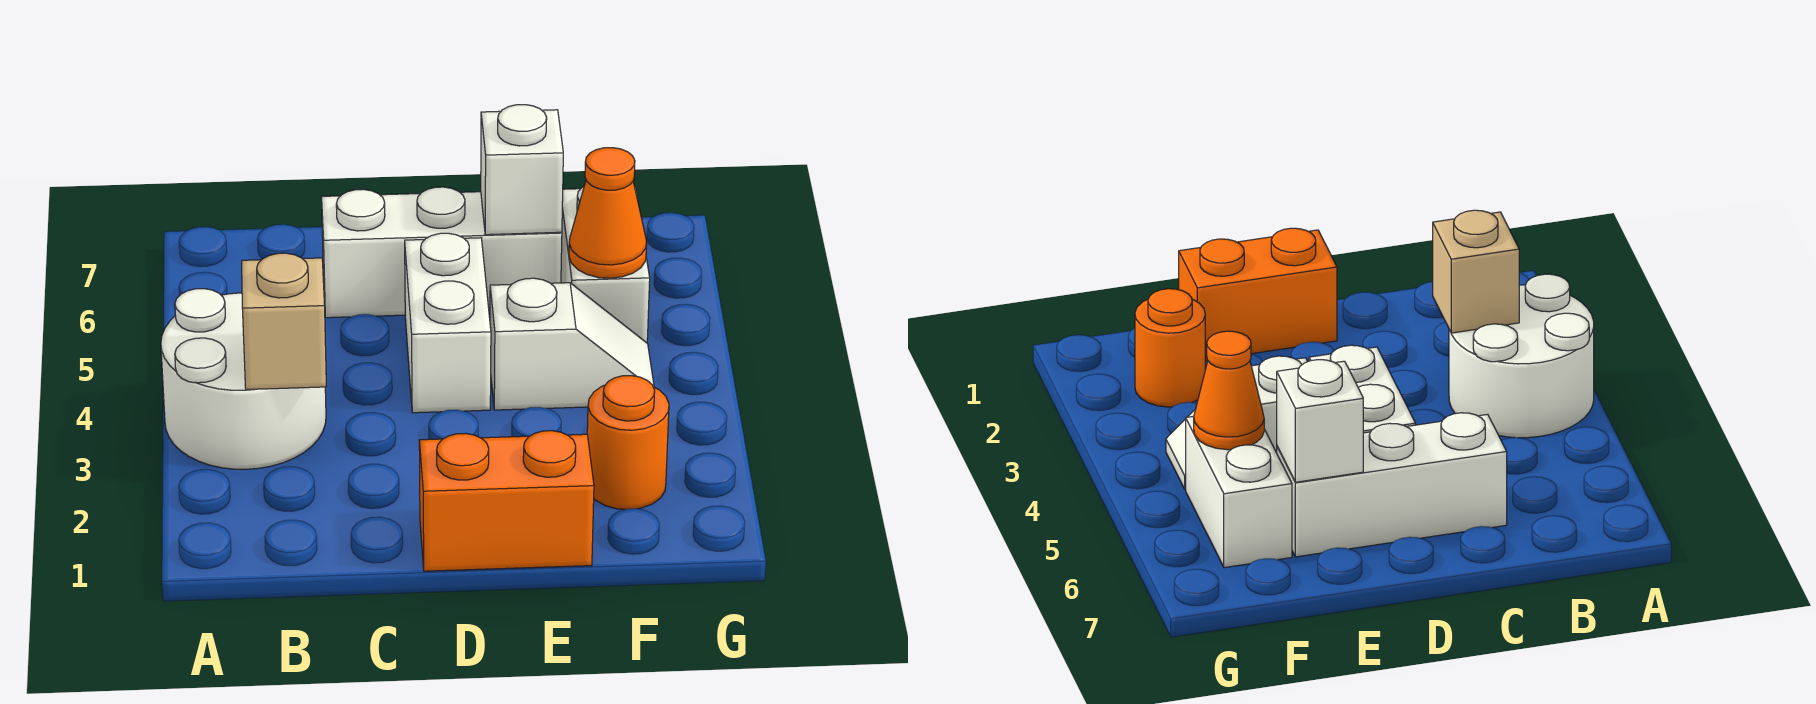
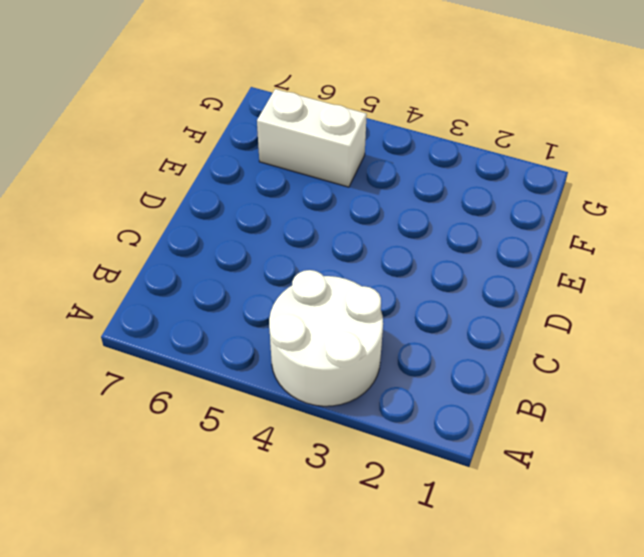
none -> white brick C6:E6 level 1
none -> orange brick D1:E1 level 1

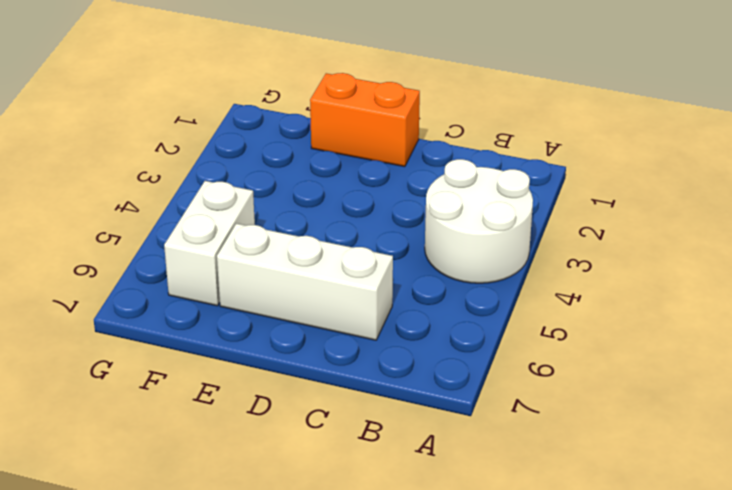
none -> white brick D4:D5 level 1
none -> white slope E4:F4 level 1 top E

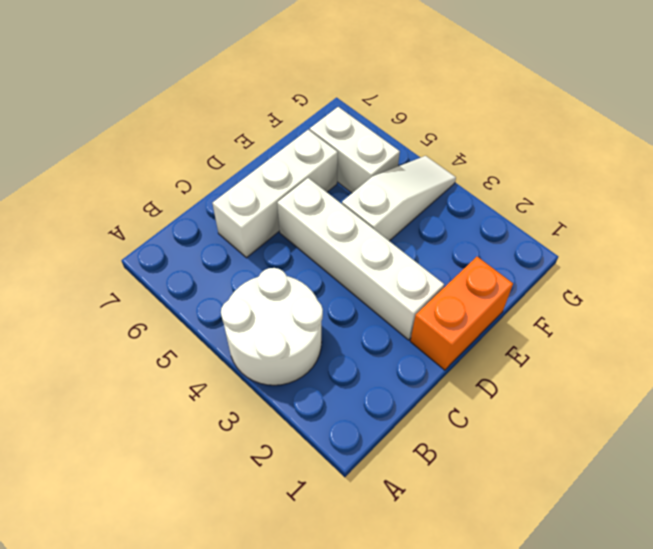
white brick D2:D5 level 1 -> white brick D4:D5 level 1
white slope E4:G4 level 1 top E -> white slope E4:F4 level 1 top E
none -> orange round brick F2 level 1
none -> tan brick B3 level 2

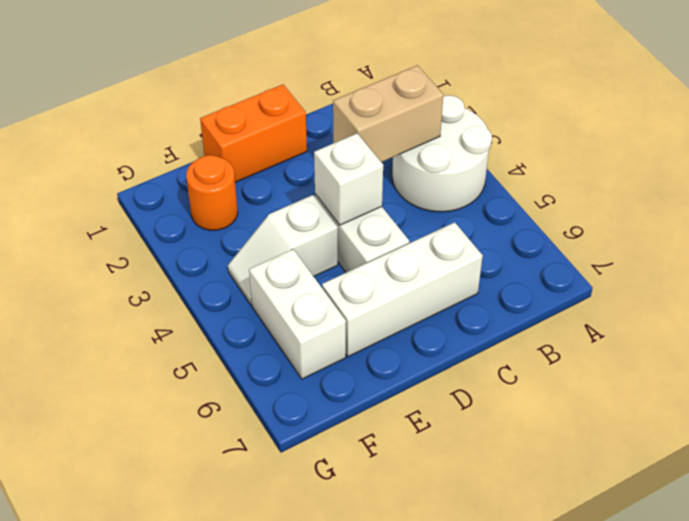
tan brick B3:C3 level 2 -> tan brick B3 level 2
white brick D4 level 2 -> white brick E6 level 2
none -> orange cone F5 level 2

